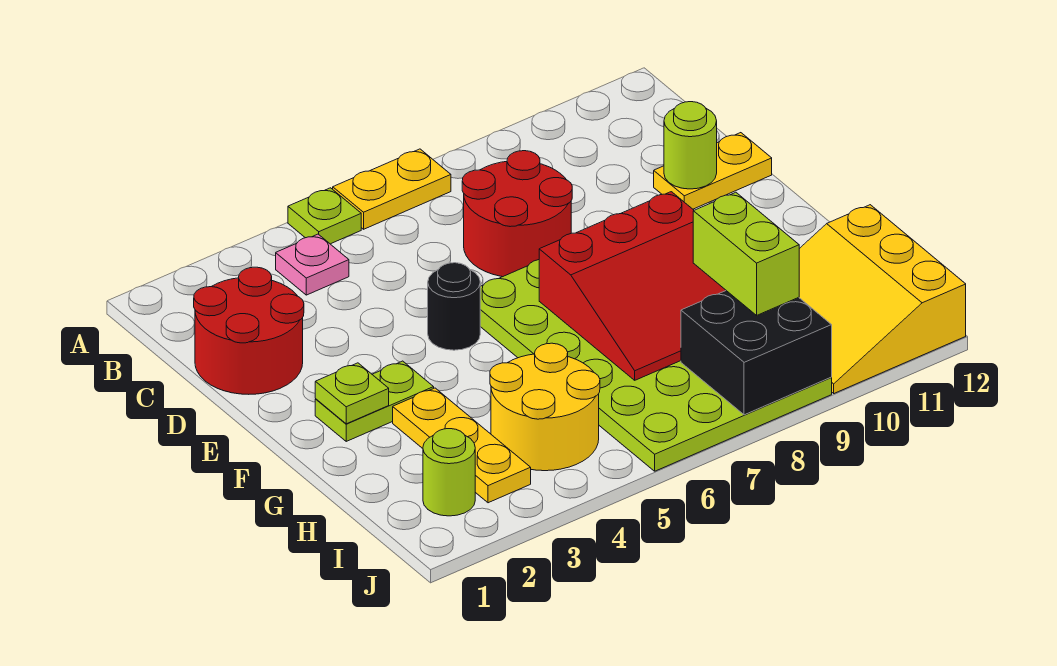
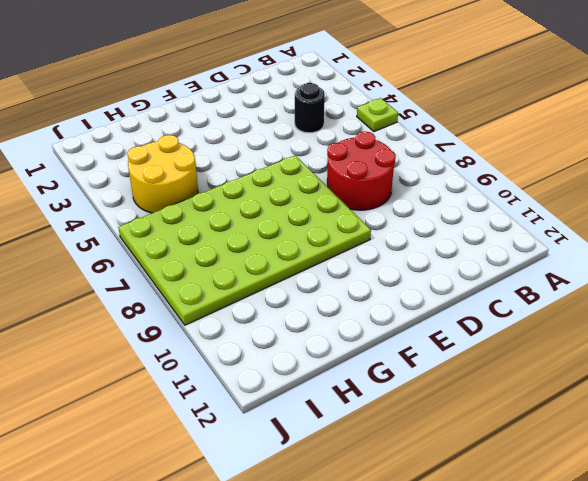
black round brick C4 level 1 -> black round brick E5 level 1
none -> yellow plate A6:A7 level 1
none -> pink plate B4 level 1
none -> red round brick C1:D2 level 1

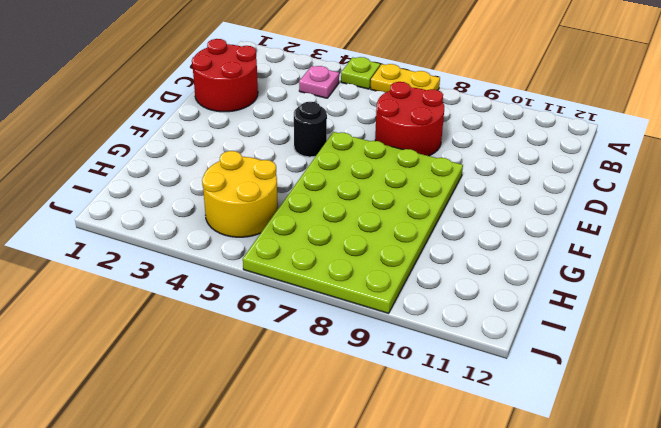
none -> yellow plate D11:D12 level 1
none -> lime plate F2:F3 level 1
none -> yellow plate G3:I3 level 1

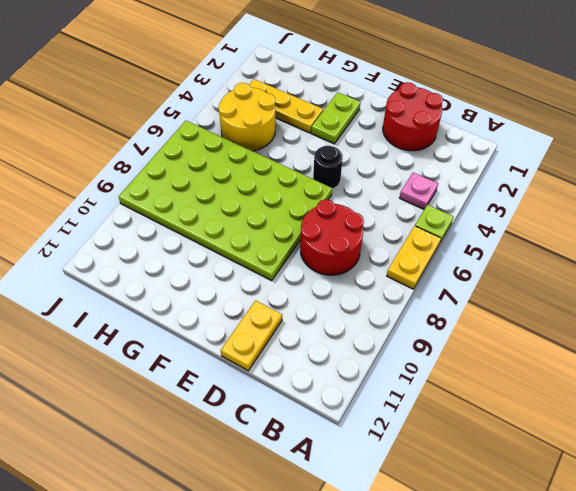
none -> yellow slope H10:J12 level 1 top 12
none -> lime round brick I2 level 1
none -> lime round brick D11 level 2

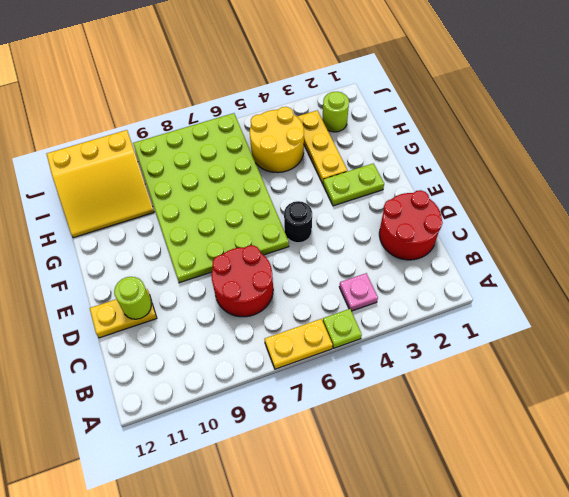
yellow slope H10:J12 level 1 top J -> yellow slope H10:J12 level 1 top 12
none -> lime plate F2 level 2
none -> red slope F7:H9 level 2 top F
none -> black brick I8:J9 level 2

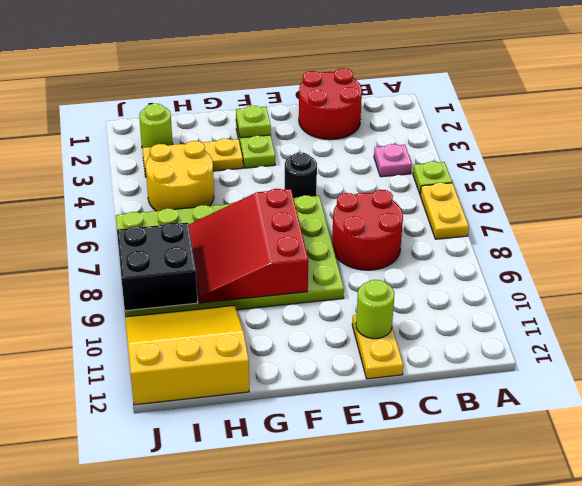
none -> lime brick H9:I9 level 3

